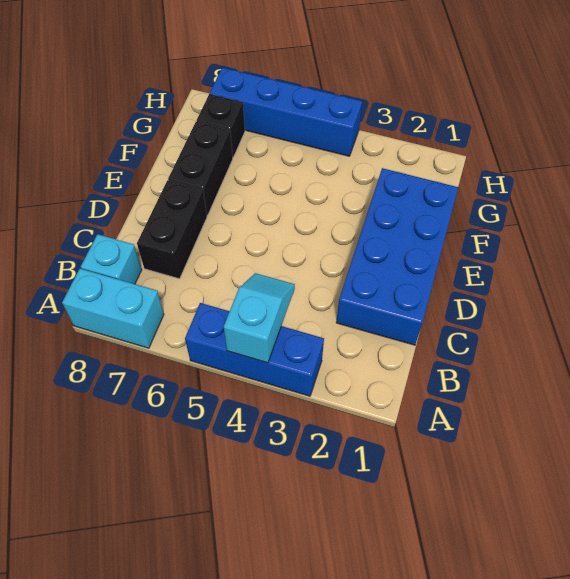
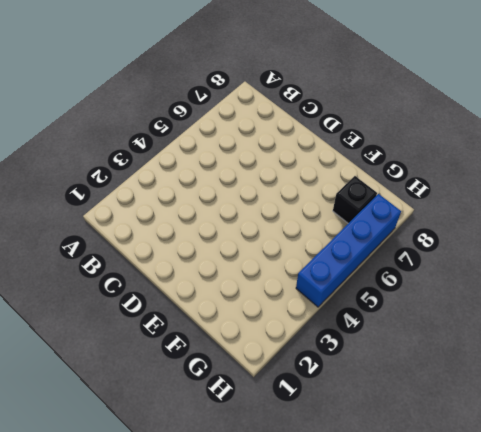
none -> blue brick A3:A5 level 1
none -> cyan brick A7:A8 level 1

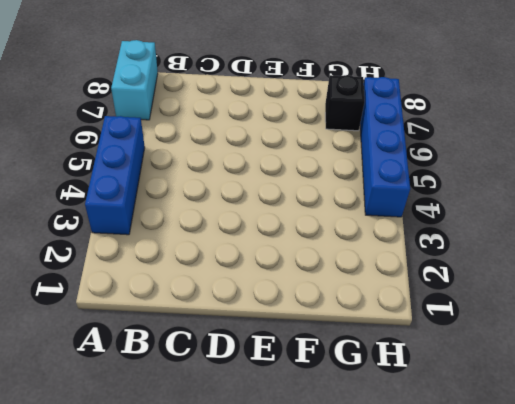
none -> cyan brick B8 level 1
none -> blue brick C1:F2 level 1

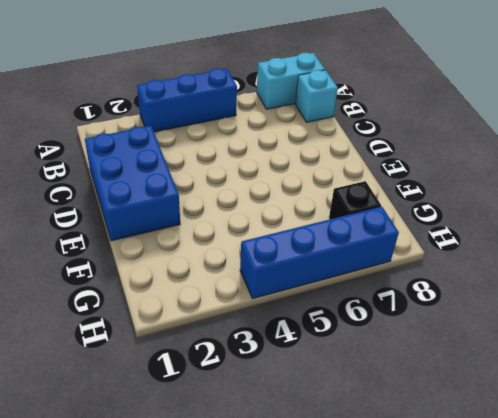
blue brick C1:E2 level 1 -> blue brick C1:F2 level 1
none -> black brick C7:D7 level 1
none -> black brick E7:F7 level 1

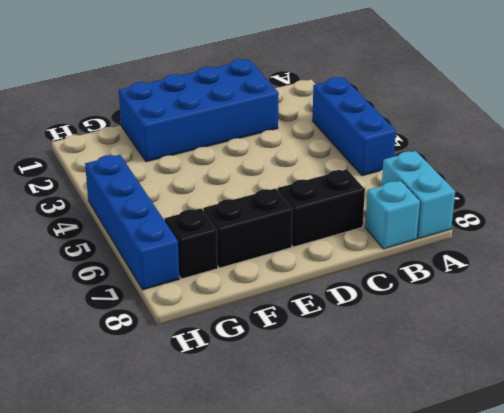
none -> cyan slope A4:B4 level 2 top A

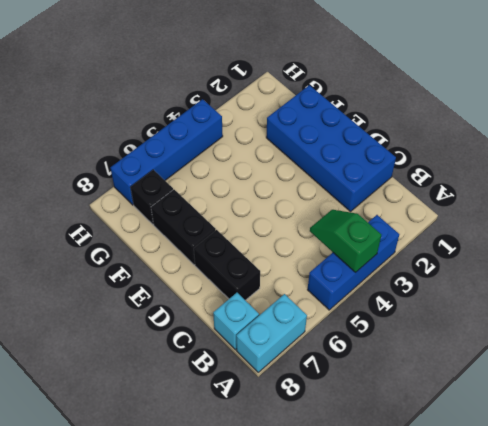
green slope A4:B4 level 2 top A -> cyan slope A4:B4 level 2 top A

